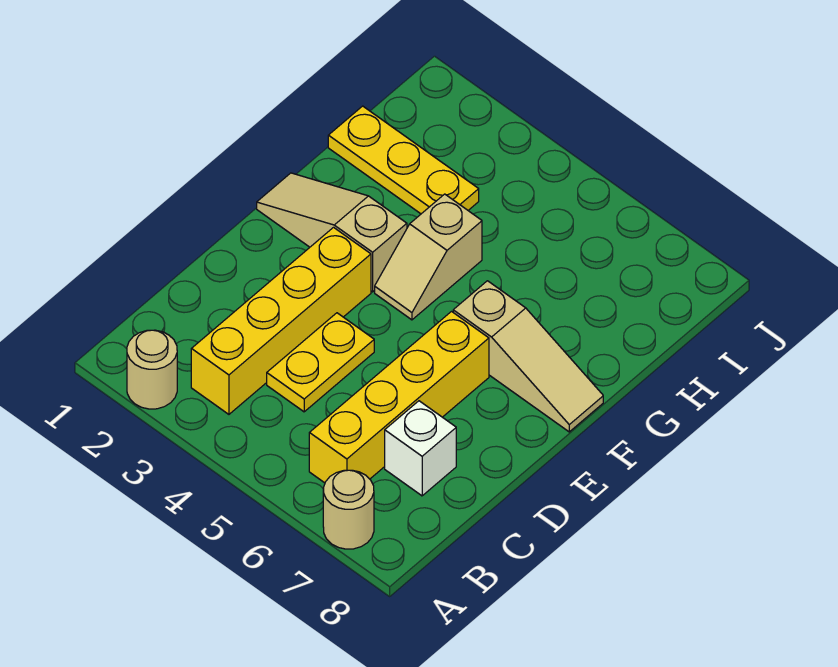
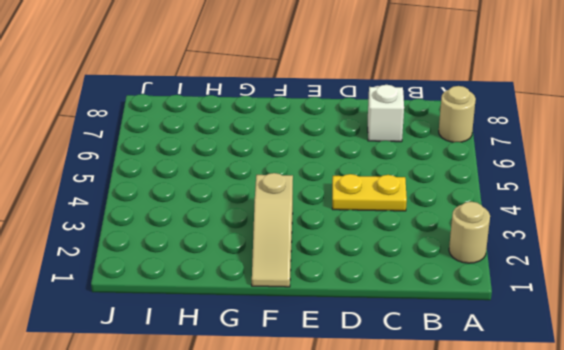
none -> yellow brick B3:E3 level 1
none -> yellow brick B6:E6 level 1

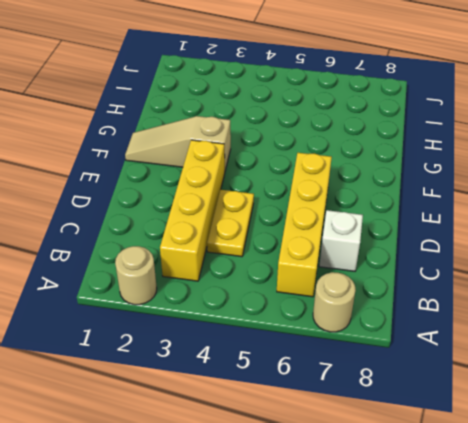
none -> tan slope F4:G4 level 1 top G
none -> tan slope F6:F8 level 1 top 6

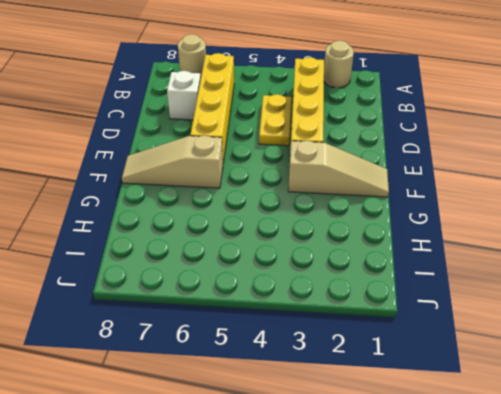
none -> tan slope F4:G4 level 1 top G
none -> yellow plate H1:H3 level 1

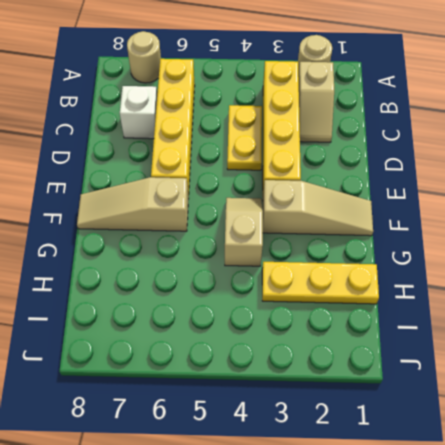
tan slope B2:C2 level 1 top B -> none

